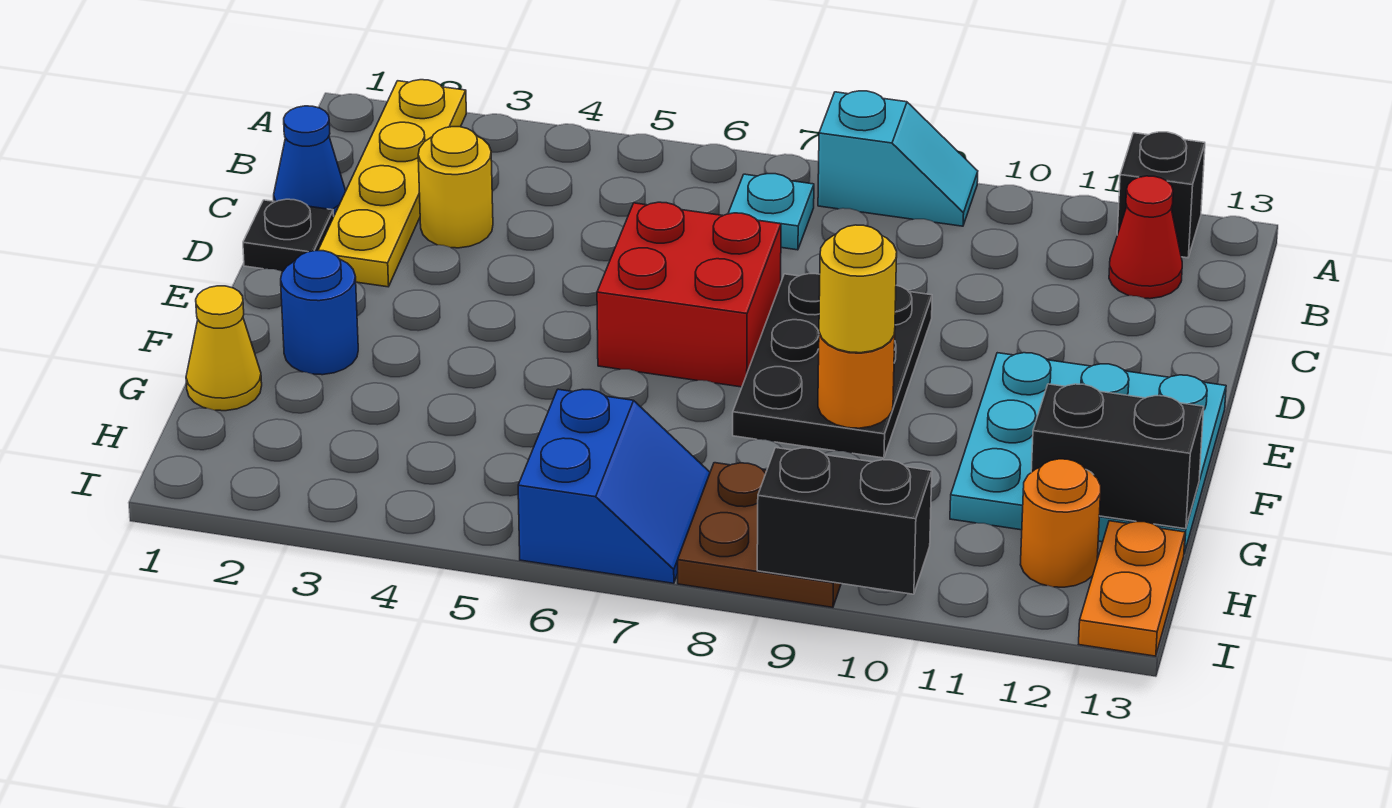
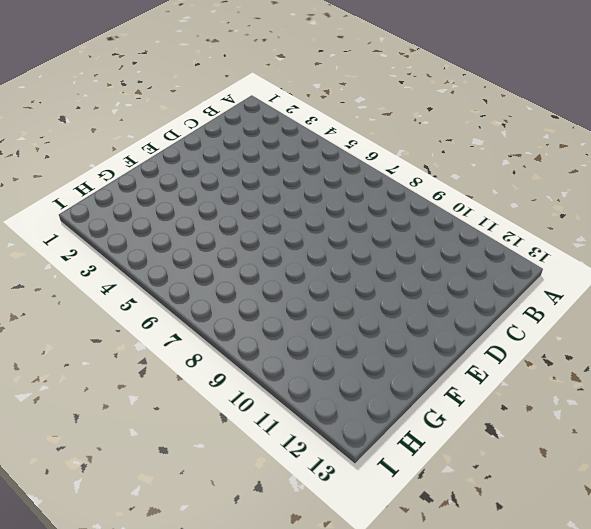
none -> yellow plate A2:D2 level 1
none -> cyan slope A8:A9 level 1 top 8
none -> black brick A12 level 1

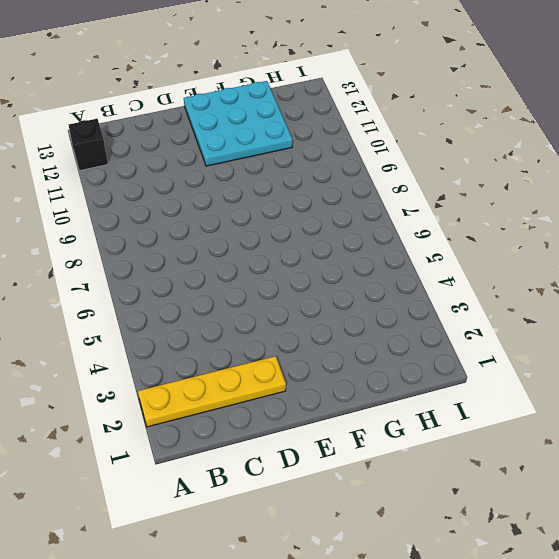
none -> cyan slope A8:A9 level 1 top 8
none -> cyan plate B7 level 1
none -> red cone B12 level 1

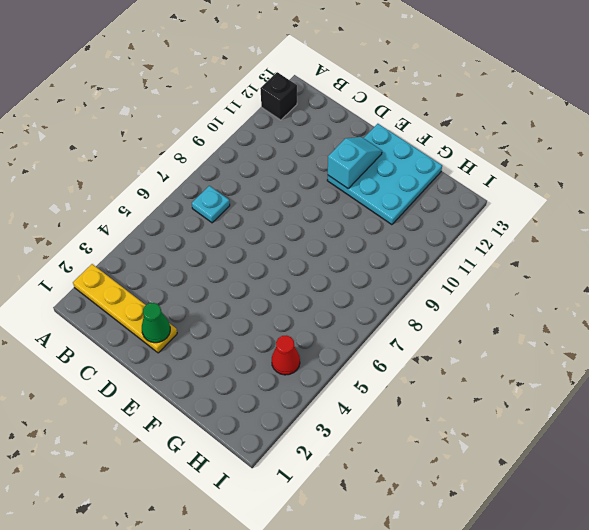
green cone D2 level 2 -> none
cyan slope E11:E12 level 2 top 11 -> cyan slope A8:A9 level 1 top 8
red cone H4 level 1 -> red cone B12 level 1
none -> blue cone C1 level 1
none -> yellow round brick C3 level 1
none -> black plate D1 level 1

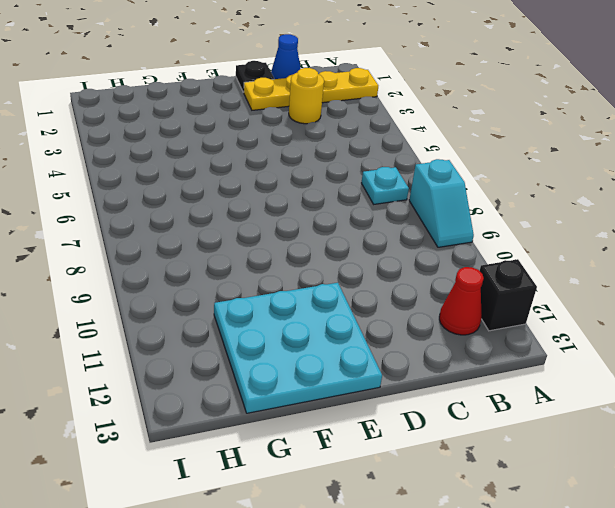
none -> red brick D6:E7 level 1
none -> black plate D8:F9 level 1
none -> blue round brick F2 level 1

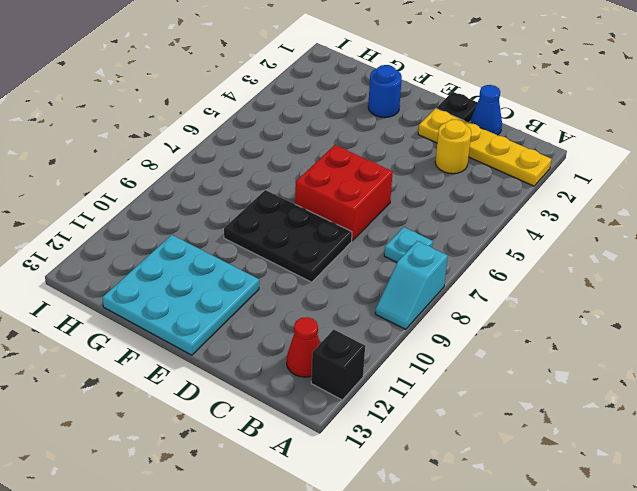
none -> yellow cone G1 level 1
none -> blue slope H6:I7 level 1 top 6
none -> brown plate H8:I9 level 1

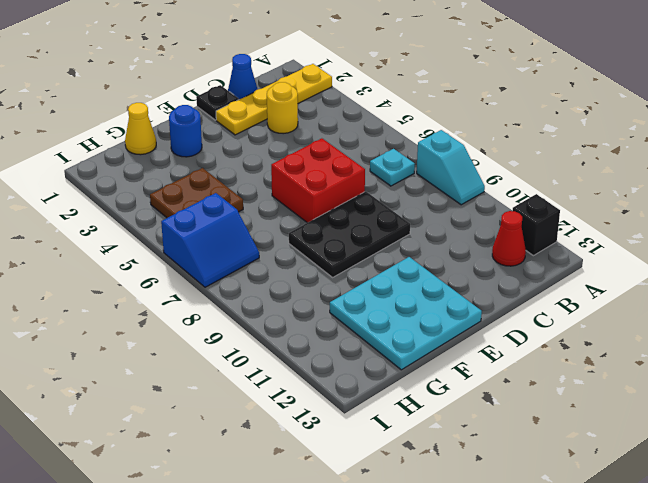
brown plate G4:H5 level 1 -> brown plate H8:I9 level 1
none -> orange round brick H12 level 1
none -> orange plate H13:I13 level 1
none -> orange round brick F9 level 2

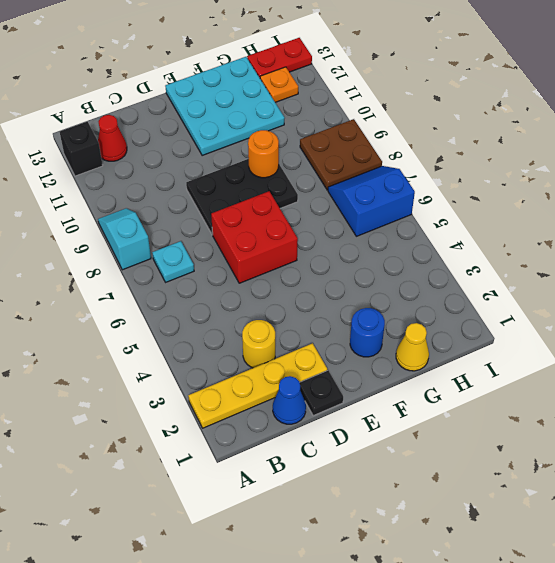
orange plate H12 level 1 -> orange round brick H12 level 1
red plate H13:I13 level 1 -> orange plate H13:I13 level 1
none -> black brick G12:G13 level 2
none -> black brick I9:I10 level 2
none -> yellow round brick F9 level 3

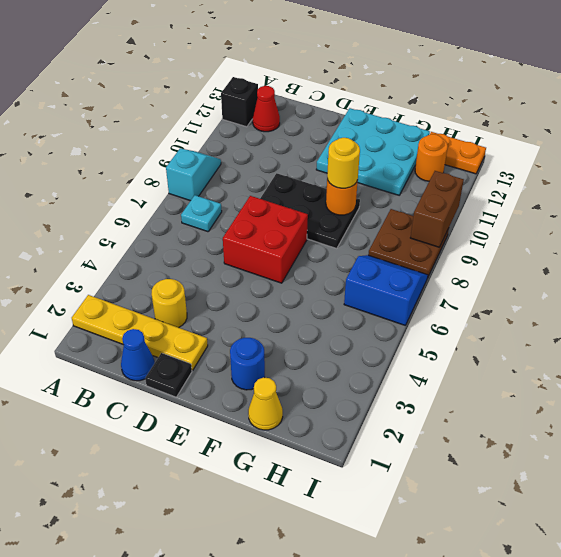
brown brick I9:I10 level 2 -> black brick I9:I10 level 2
none -> black brick G12:G13 level 2

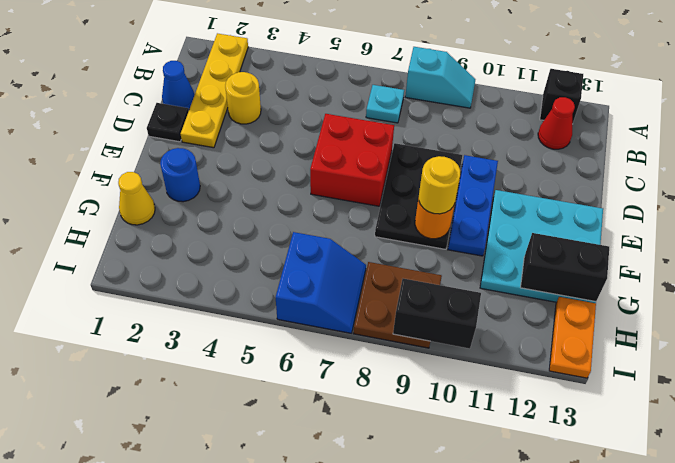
blue plate D10:F10 level 1 -> none
none -> orange round brick H12 level 1

